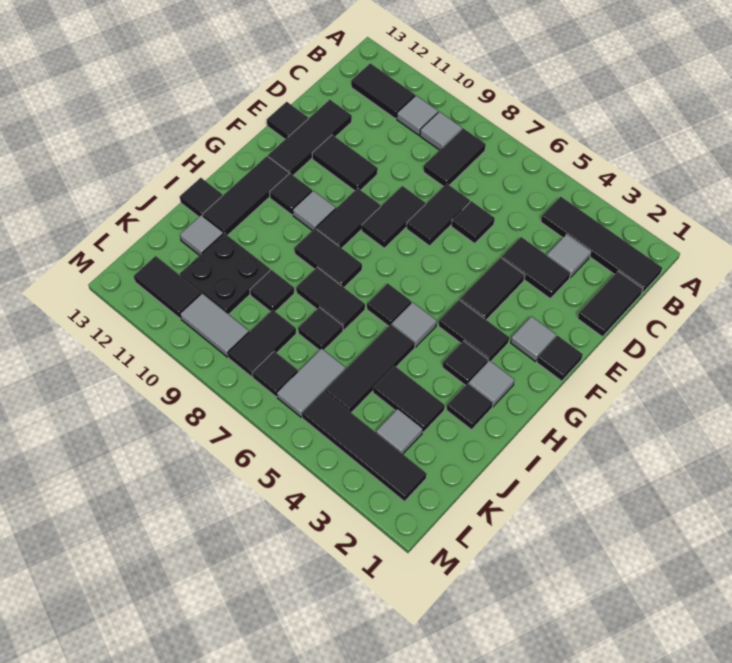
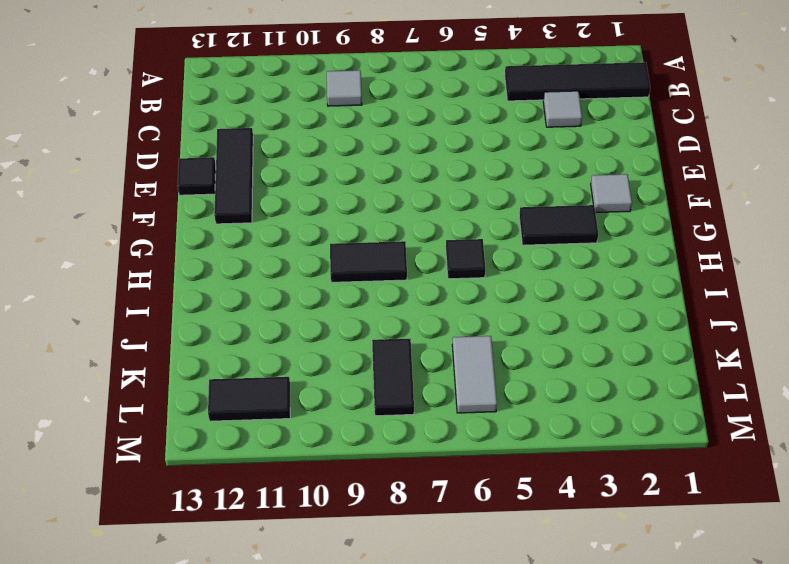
none -> black tile B8:C8 level 1
none -> grey tile B10 level 1
none -> black tile B11:B12 level 1
none -> black tile C1:D1 level 1

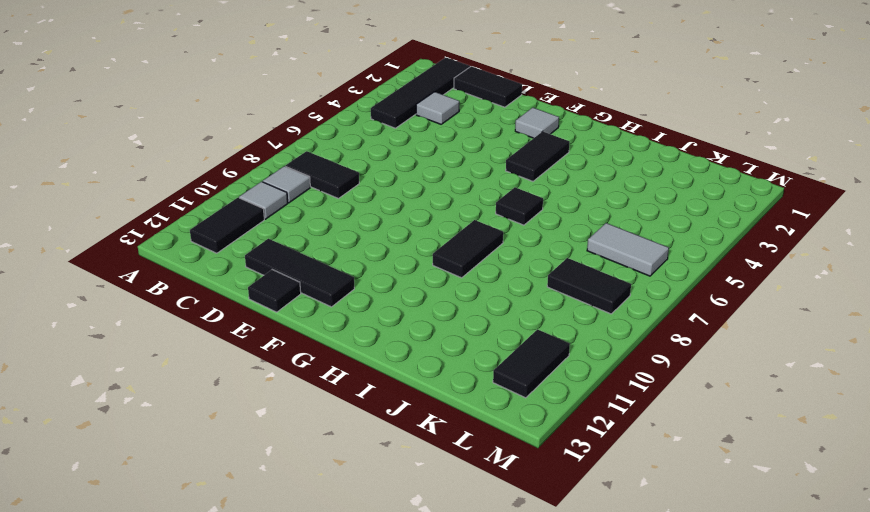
none -> black tile D3:D4 level 1
none -> black tile D6 level 1
none -> black tile D7:E7 level 1
none -> black tile E4:F4 level 1

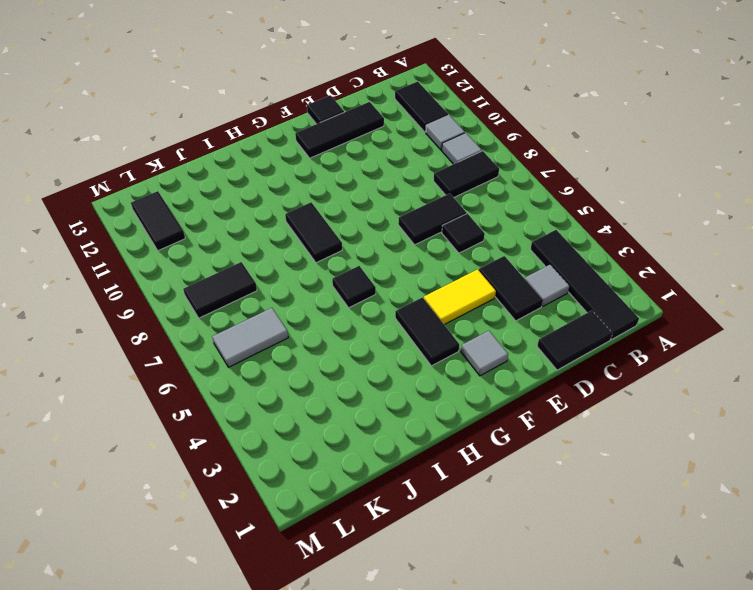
yellow tile E4:F4 level 1 -> black tile E4:F4 level 1
none -> black tile E8:F8 level 1
none -> black tile E10:E11 level 1
none -> black tile F1 level 1
none -> black tile F9:G9 level 1

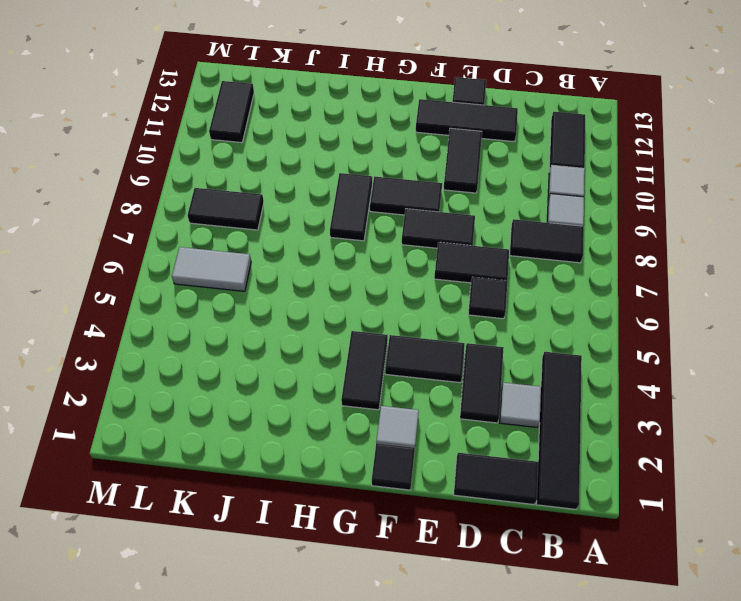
none -> grey tile G10 level 1
none -> black tile G11 level 1
none -> black tile G12:I12 level 1
none -> grey tile H2 level 1

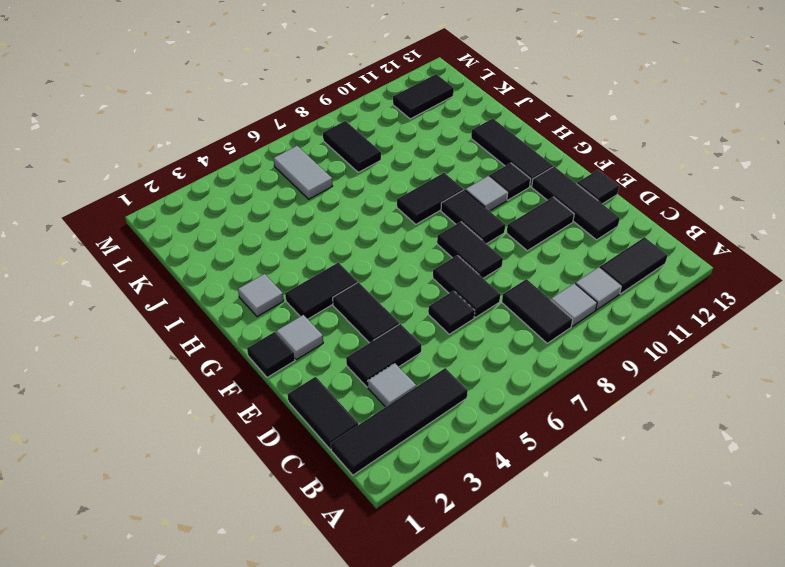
none -> black tile H3 level 1
none -> grey tile H5 level 1
none -> black tile H6 level 1
none -> black tile I2 level 1

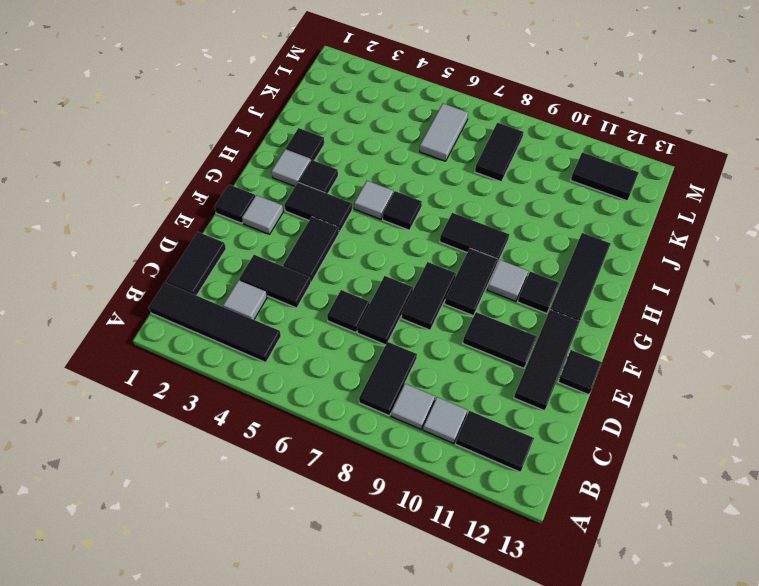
none -> black tile I5:K5 level 1
none -> black tile I7:I8 level 1
none -> black tile I13 level 1
none -> black tile J3:J4 level 1

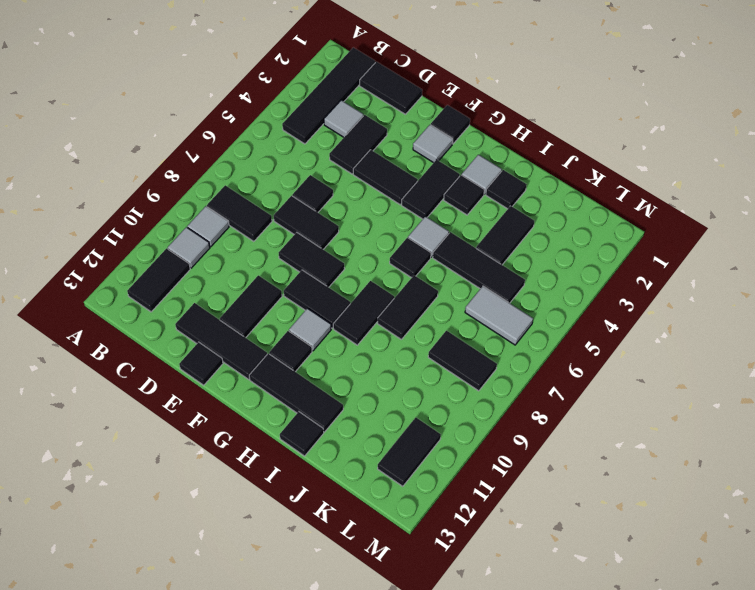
none -> black tile J7 level 1
none -> black tile J9 level 1
none -> black plate J10:K11 level 1
none -> grey tile J12 level 1

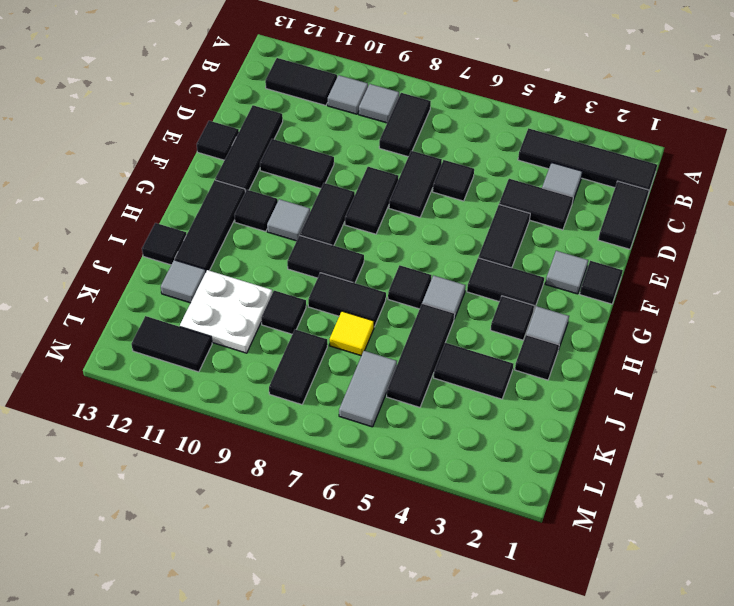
yellow tile J7 level 1 -> black tile J7 level 1
white plate J10:K11 level 1 -> black plate J10:K11 level 1
none -> grey tile K3 level 1
none -> black tile L2:L5 level 1
none -> black tile L7 level 1
none -> grey tile L9:L10 level 1

